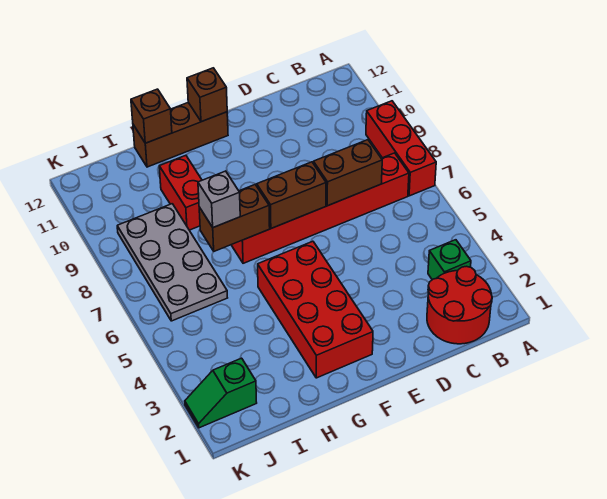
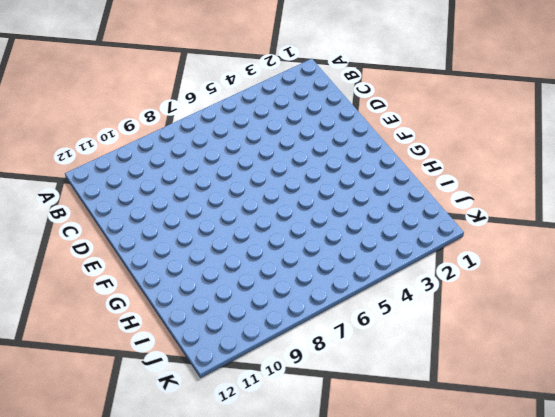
none -> red brick A7:A9 level 1
none -> red round brick B1:C2 level 1
none -> green brick B3 level 1

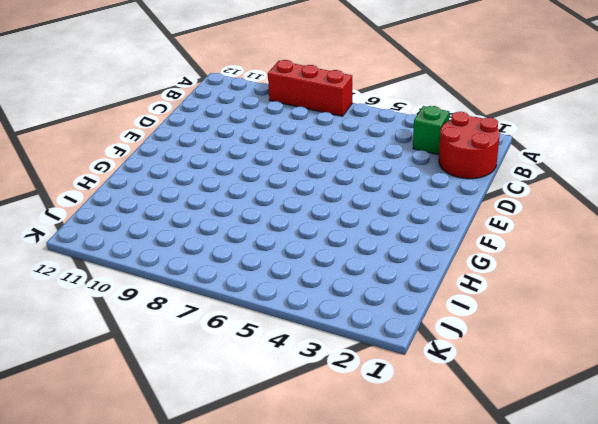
none -> red brick B7:G7 level 1
none -> red brick F2:G5 level 1
none -> brown brick F12:H12 level 1

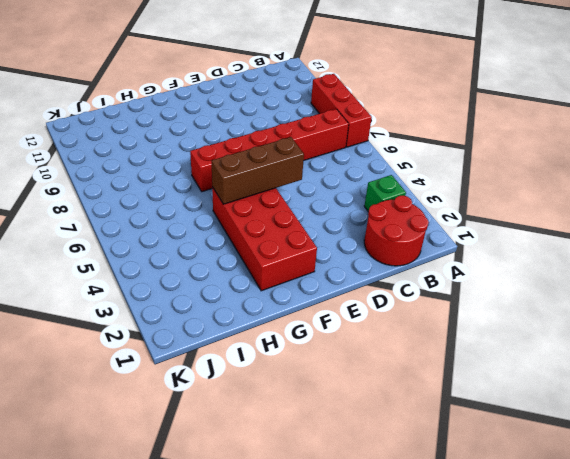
brown brick E5:G5 level 2 -> brown brick F12:H12 level 1
none -> red brick H9:H10 level 1
none -> grey plate I6:J9 level 1
none -> green slope J2:K2 level 1 top J

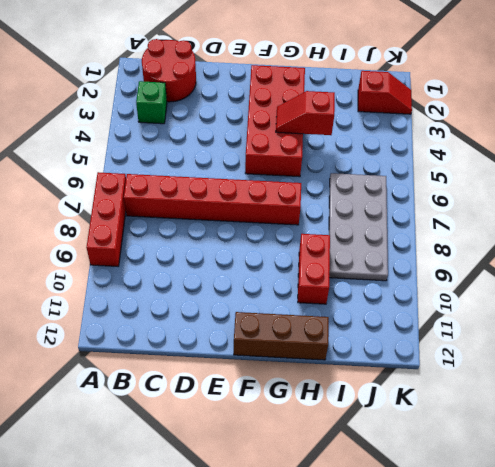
red slope G4:H4 level 2 top H -> none
red slope J2:K2 level 1 top J -> green slope J2:K2 level 1 top J
none -> brown brick C7:D7 level 2
none -> brown brick E7:F7 level 2
none -> brown brick F12 level 2

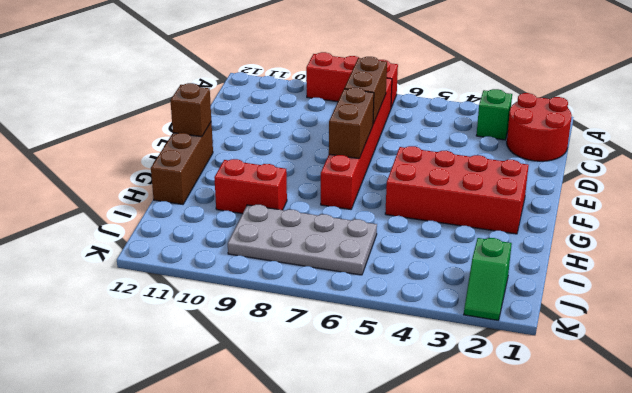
none -> brown brick G7:H7 level 2
none -> brown brick H12 level 2
none -> grey brick H7 level 3

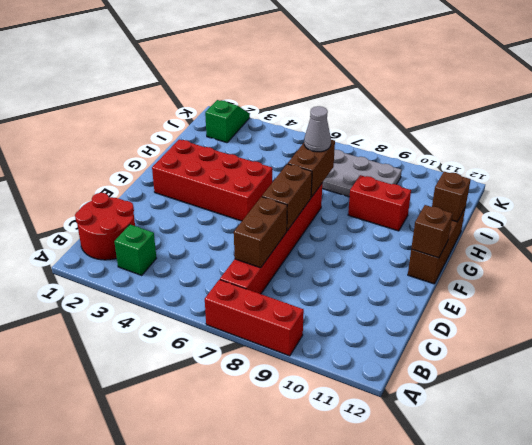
grey cone H7 level 3 -> grey brick H7 level 3

